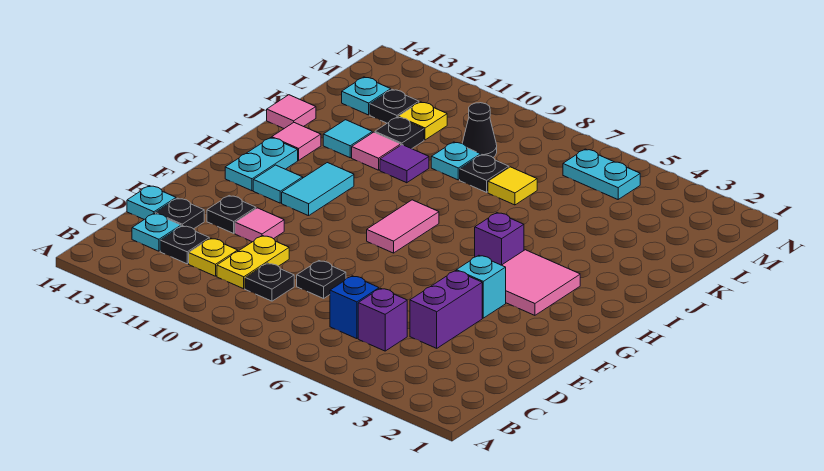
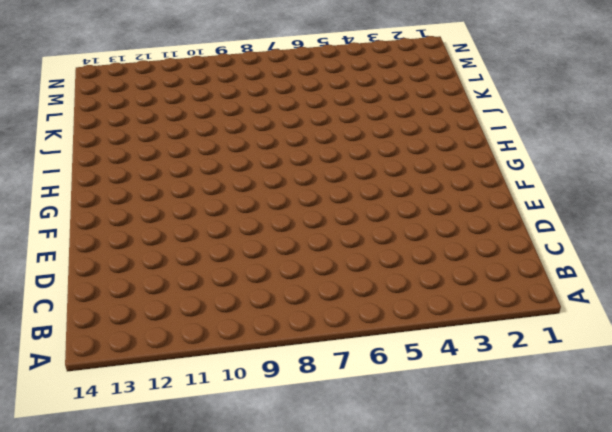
none -> purple brick C5 level 1
none -> blue brick C6 level 1
none -> black plate C9 level 1
none -> yellow plate C10:D10 level 1

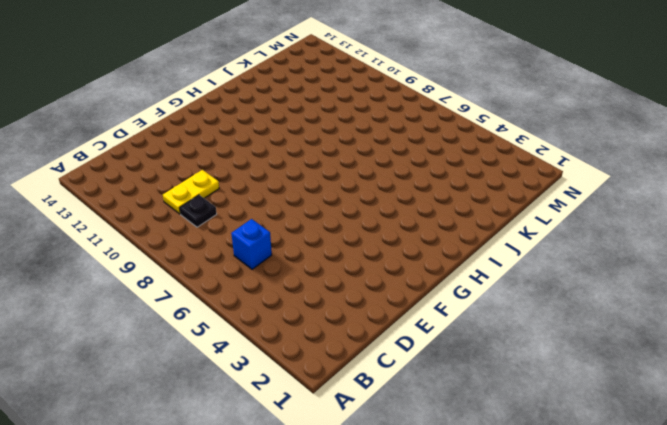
none -> purple brick C5 level 1
none -> yellow plate C11 level 1
none -> black plate C12 level 1
none -> cyan plate C13 level 1

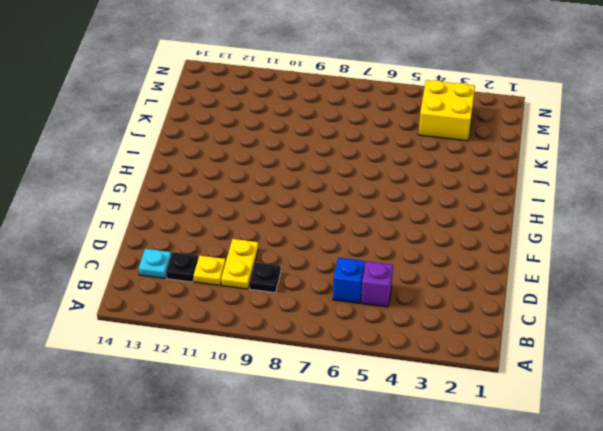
yellow brick L3:M4 level 1 -> none
none -> purple brick D4:E4 level 1
none -> black plate D8 level 1
none -> black plate D13 level 1
none -> cyan plate D14 level 1

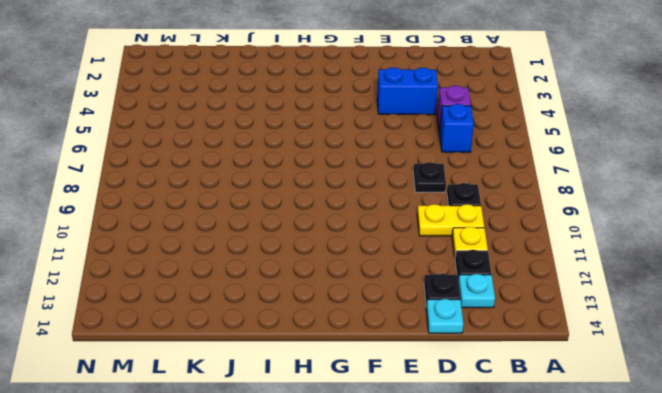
blue brick D4:E4 level 1 -> purple brick D4:E4 level 1
none -> pink tile E11 level 1
none -> black plate E12 level 1
none -> cyan brick F4 level 1
none -> pink tile G3:H4 level 1

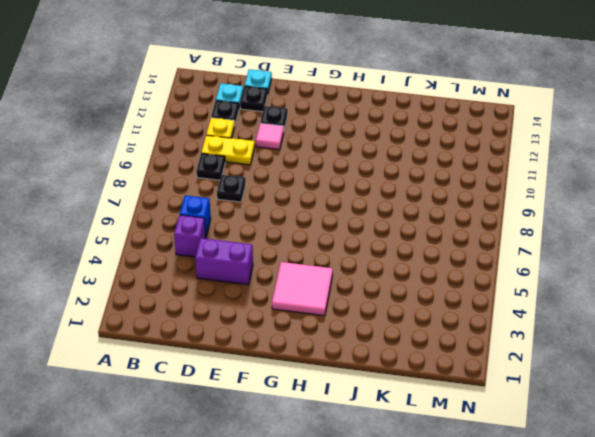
none -> cyan brick F4 level 1
none -> pink tile G8:H8 level 1
none -> cyan tile G11:H11 level 1
none -> cyan tile G12 level 1

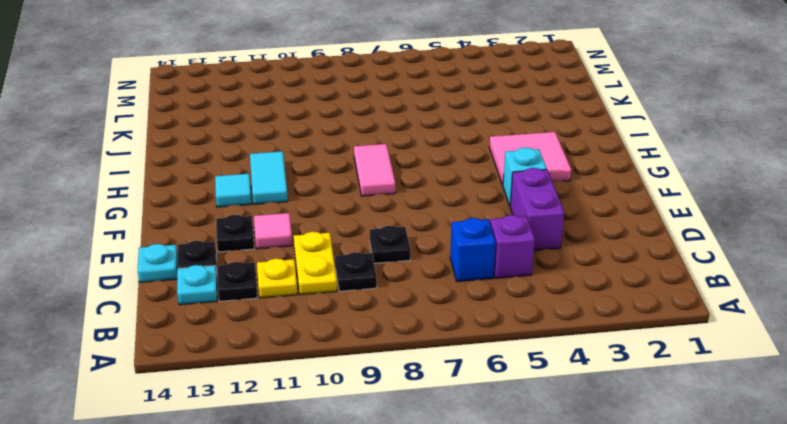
none -> cyan plate G13:H13 level 1
none -> purple brick H5 level 1
none -> pink tile I13 level 1
none -> purple tile J10 level 1

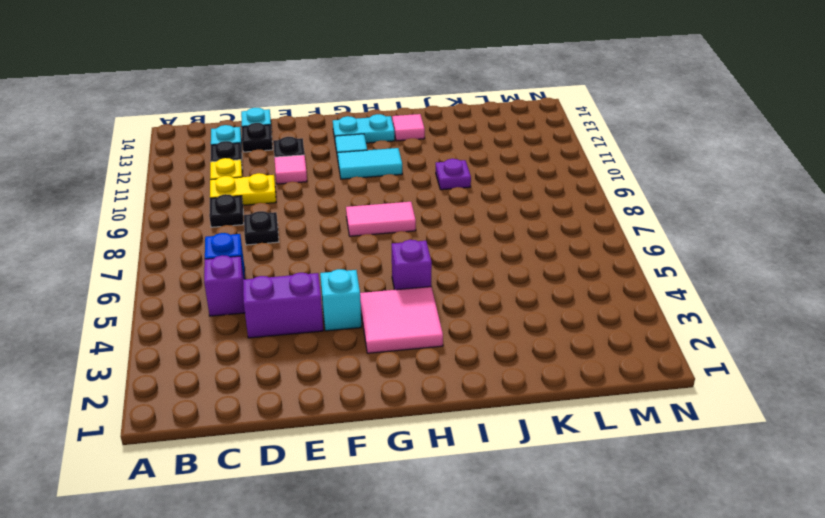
purple plate J10 level 1 -> purple tile J10 level 1
none -> pink tile J11 level 1
none -> cyan tile J12 level 1
none -> pink tile J14 level 1
none -> yellow tile K7 level 1

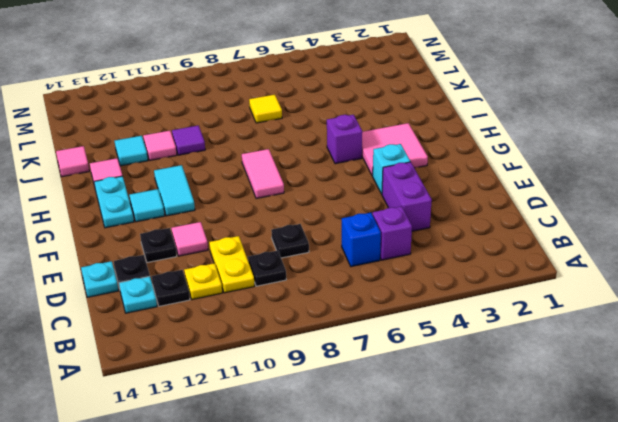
none -> black plate K8 level 1
none -> cyan plate K9 level 1
none -> black plate K11 level 1
none -> black cone L9 level 1

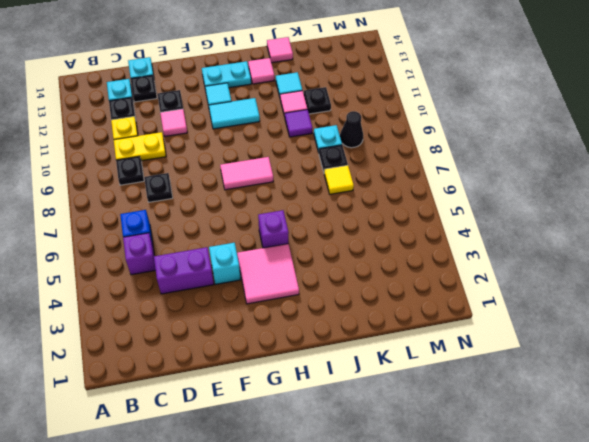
none -> yellow plate L11 level 1
none -> black plate L12 level 1
none -> cyan plate L13 level 1
none -> cyan plate M5:M6 level 1

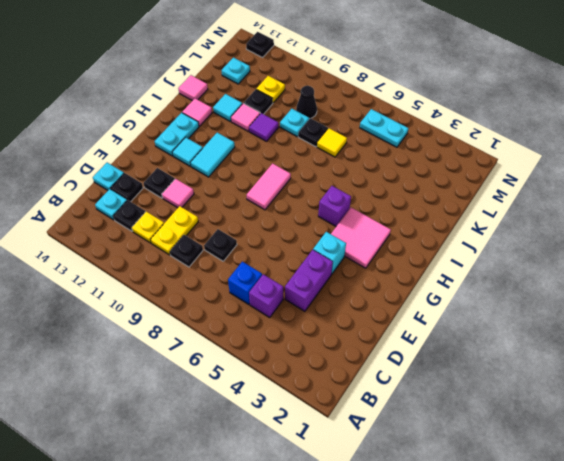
black plate N13 level 1 -> black plate L12 level 1

